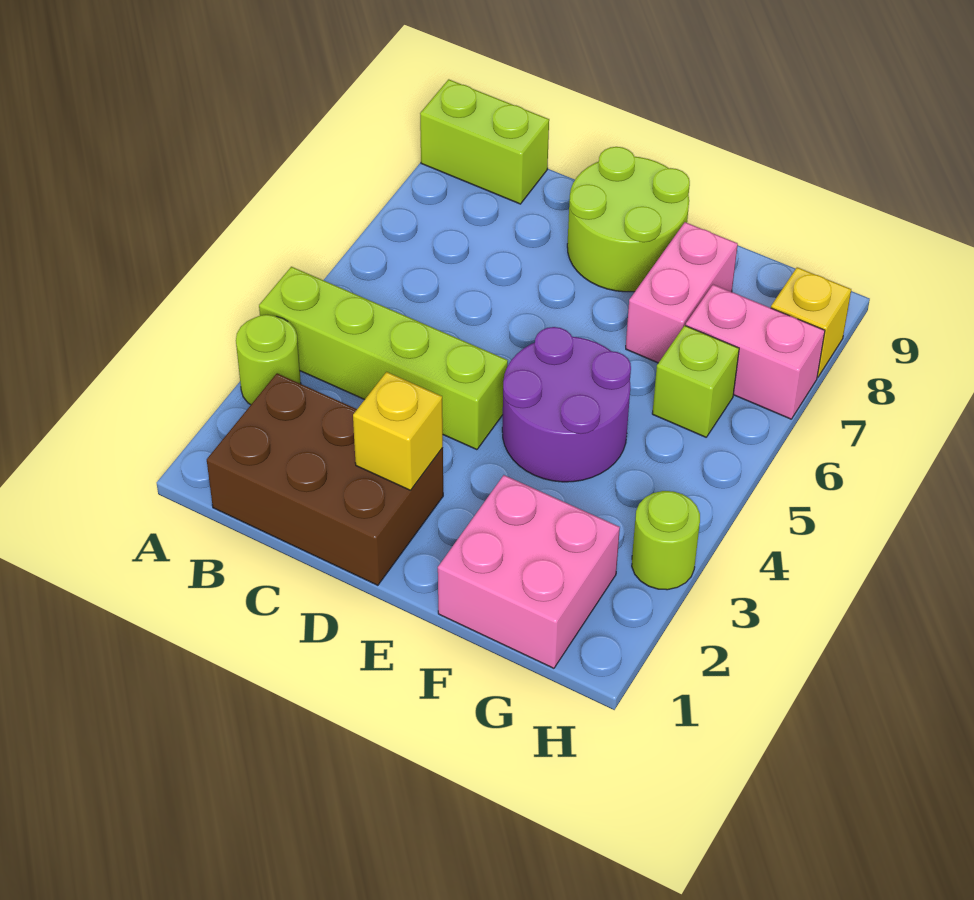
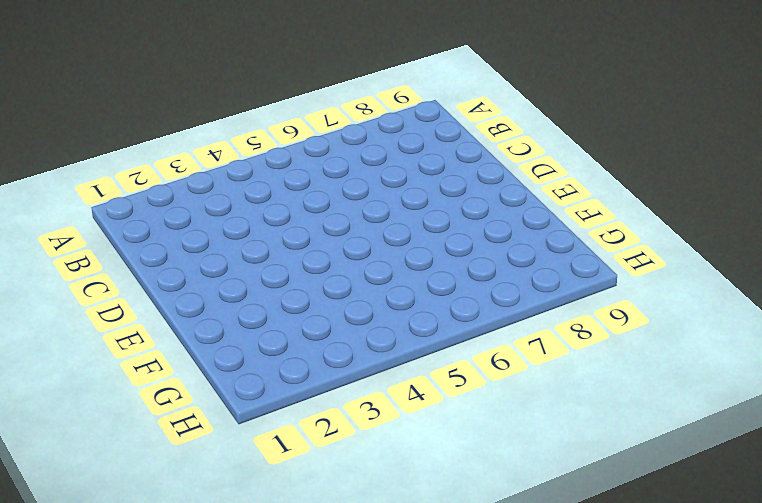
none -> lime round brick A3 level 1
none -> lime brick A4:D4 level 1
none -> lime brick A9:B9 level 1

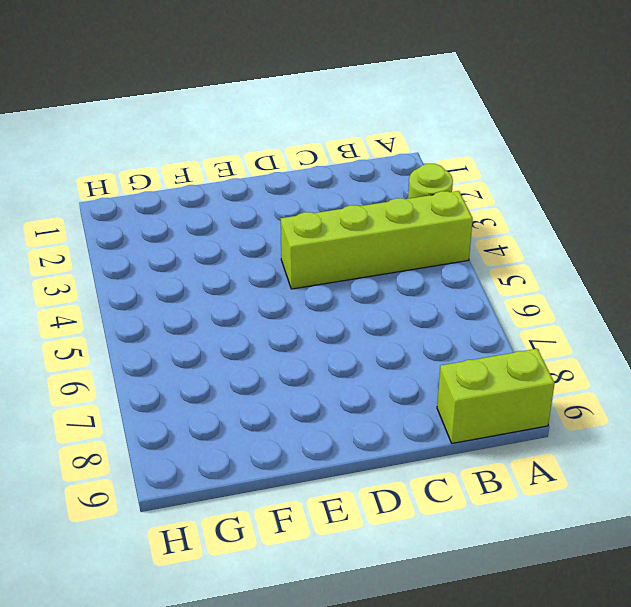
none -> brown brick B1:D2 level 1
none -> lime round brick D8:E9 level 1
none -> purple round brick E4:F5 level 1

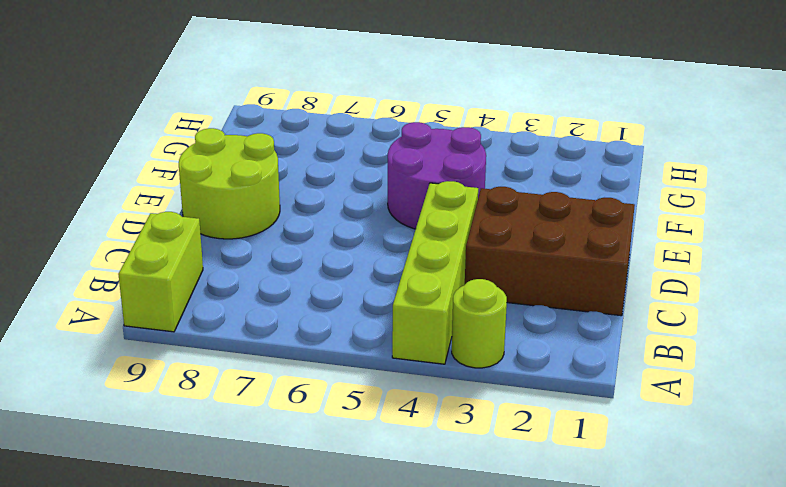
brown brick C1:D3 level 1 -> brown brick B1:D2 level 1
none -> pink brick F1:G2 level 1
none -> pink brick F7:F8 level 1
none -> lime brick G6 level 1

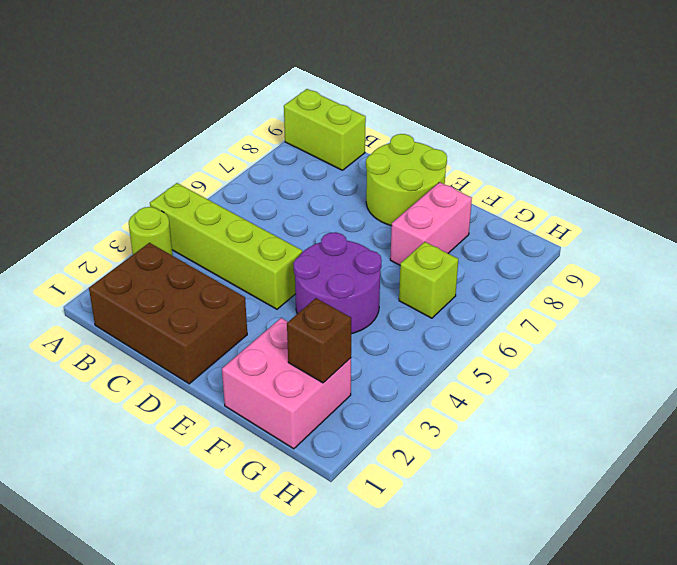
brown brick G2 level 2 -> none
none -> pink brick G7:H7 level 1
none -> lime round brick H3 level 1
none -> yellow brick H8 level 1

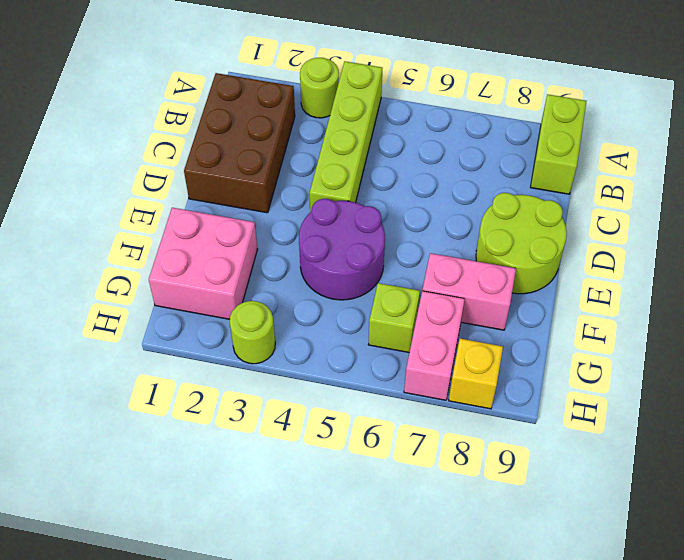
none -> yellow brick D2 level 2

